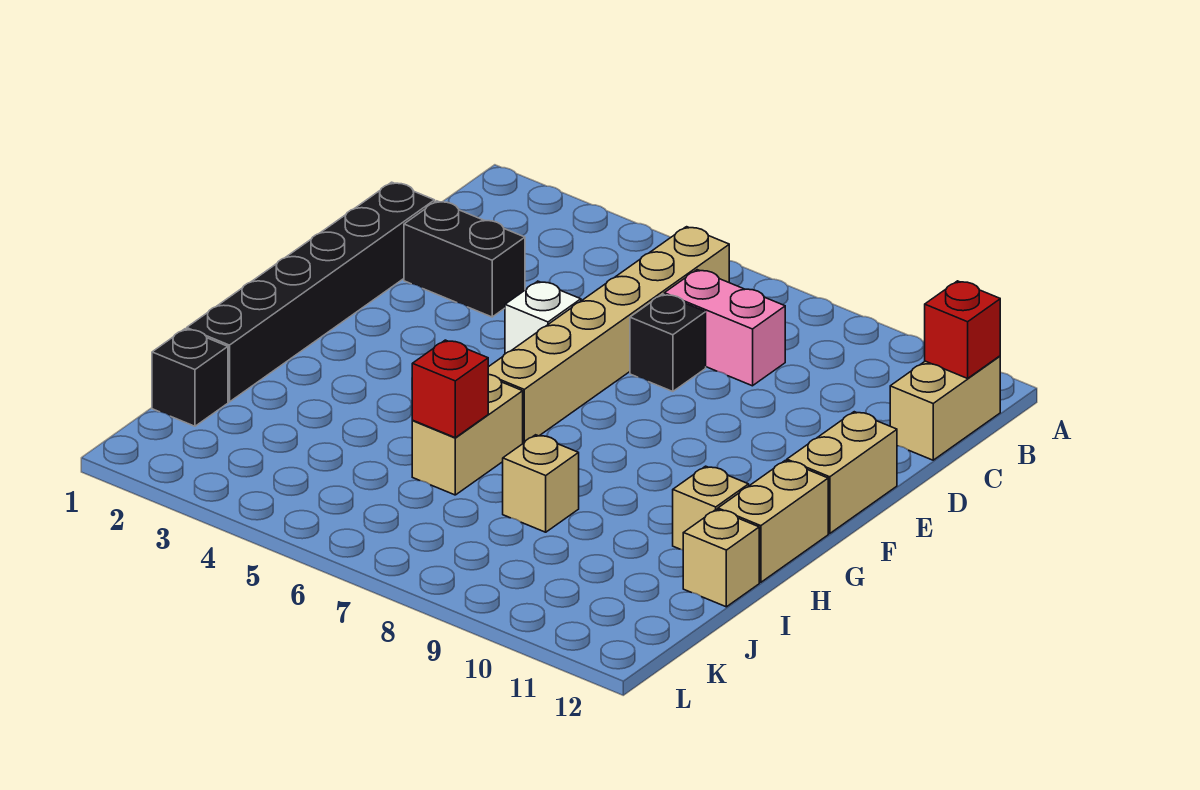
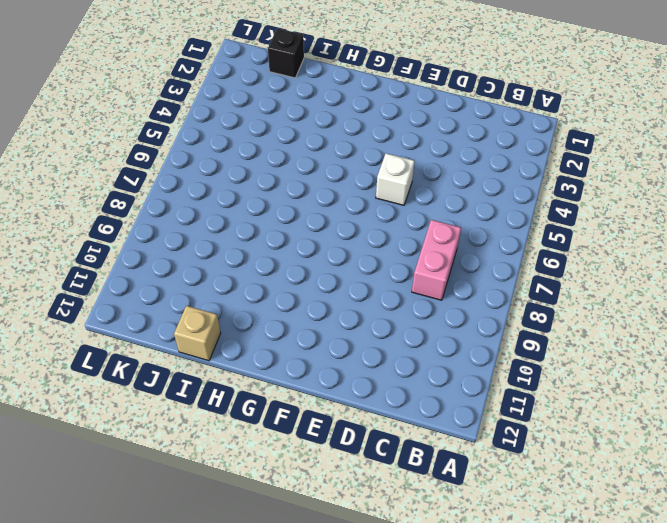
none -> tan brick B6:G6 level 1
none -> tan brick B12:C12 level 1
none -> black brick D1:I1 level 1

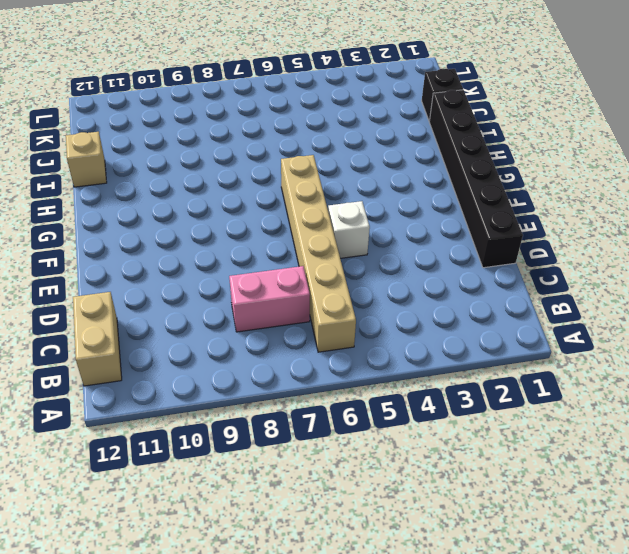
none -> black brick D2:D3 level 1
none -> black brick D7 level 1
none -> tan brick E12:F12 level 1

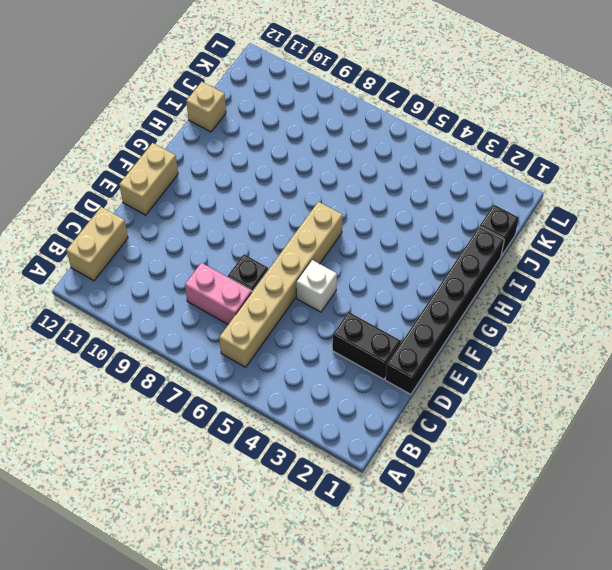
none -> tan brick G12:H12 level 1
none -> tan brick H6:I6 level 1
none -> tan brick H11 level 1

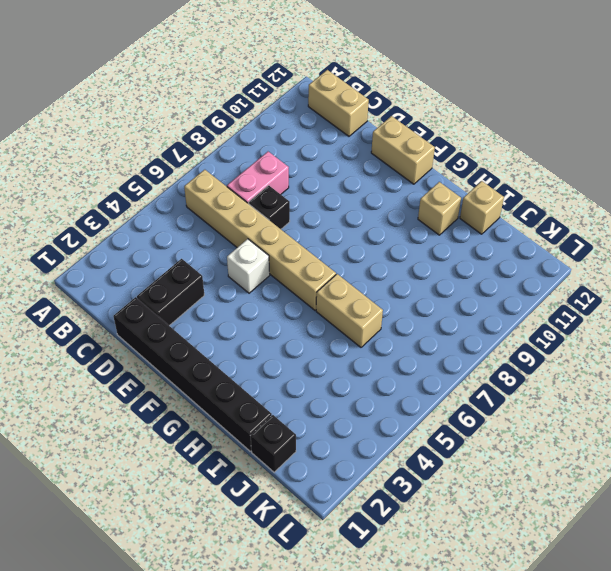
none -> tan brick G12:H12 level 1
none -> tan brick I8 level 1
none -> red brick B12 level 2

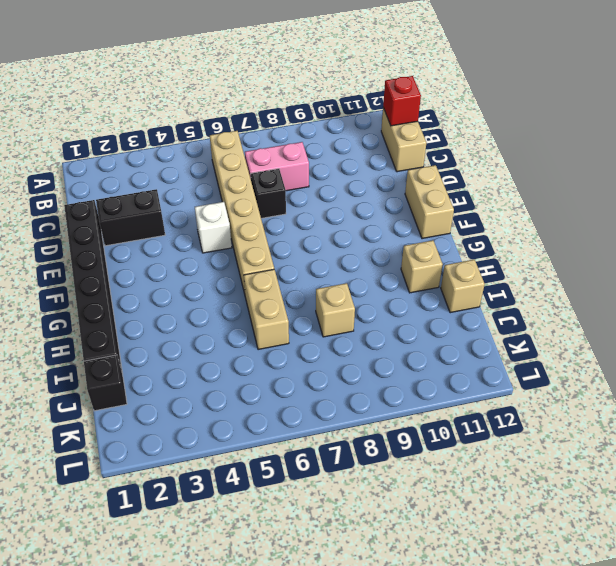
none -> tan brick G12:H12 level 1
none -> red brick I6 level 2

